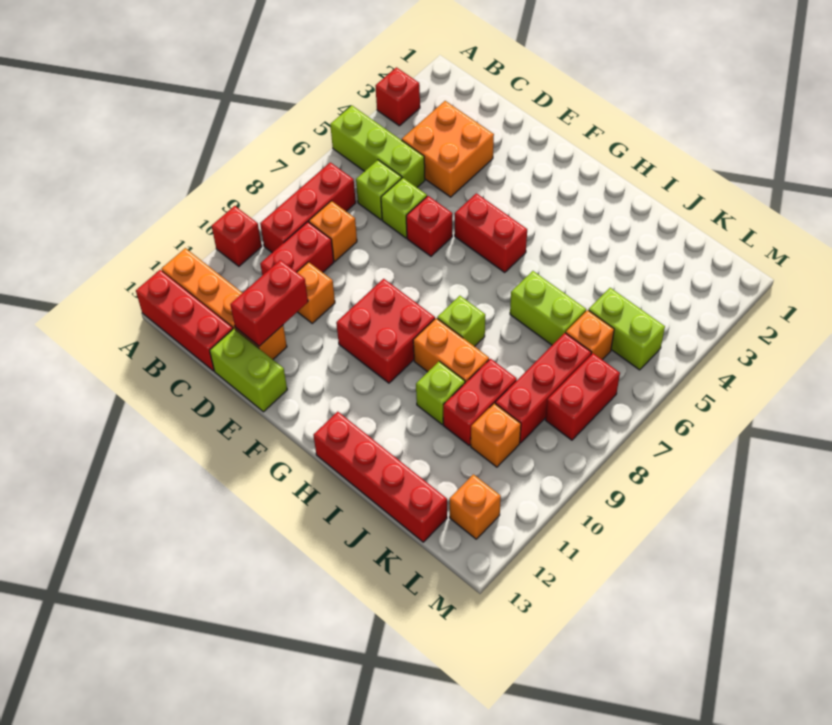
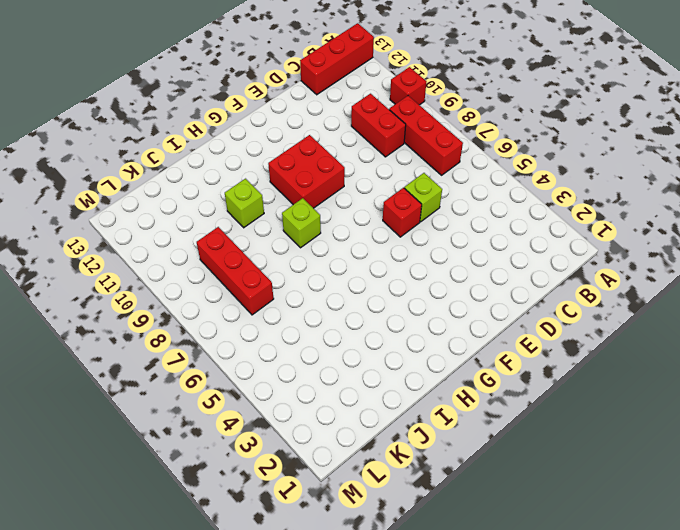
none -> red brick A3 level 1
none -> lime brick A5:C5 level 1
none -> orange brick A12:D12 level 1

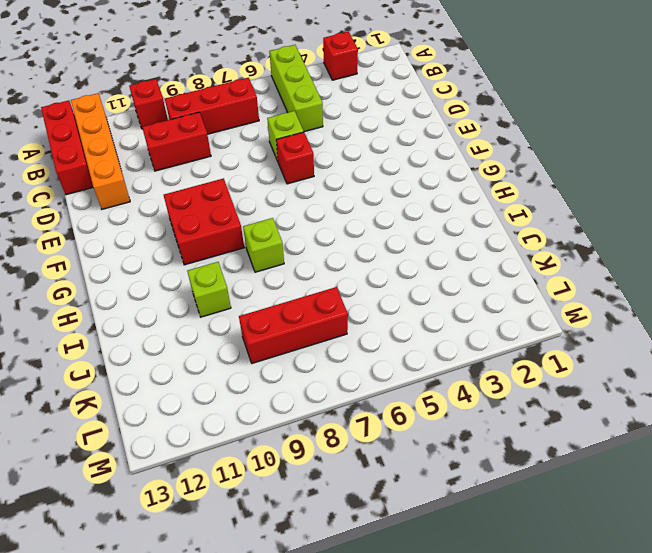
none -> orange brick C3:D4 level 1
none -> lime brick C6 level 1
none -> orange brick C8 level 1

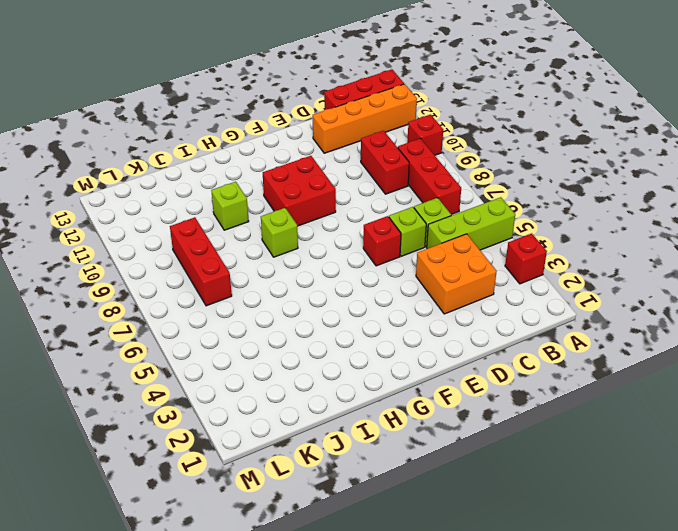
none -> orange brick C8 level 1
none -> orange brick D10 level 1
none -> lime brick D13:E13 level 1

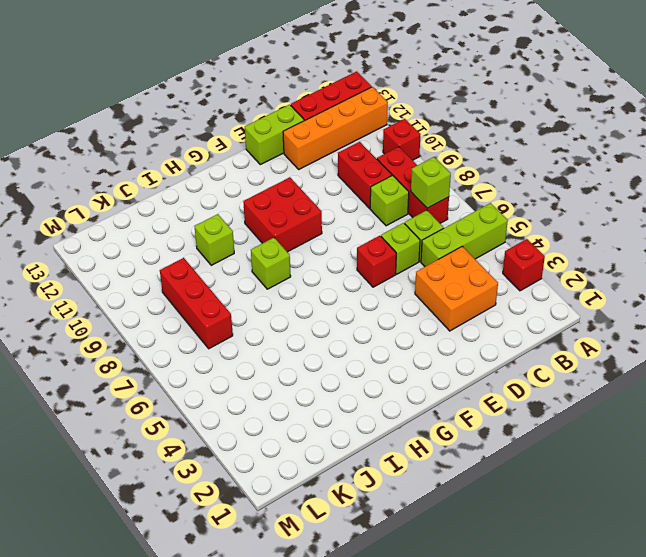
lime brick B7 level 2 -> none
lime brick C8 level 1 -> orange brick C8 level 1
none -> orange brick D10 level 1
none -> red brick F5:G5 level 1
none -> orange brick H9:I9 level 1

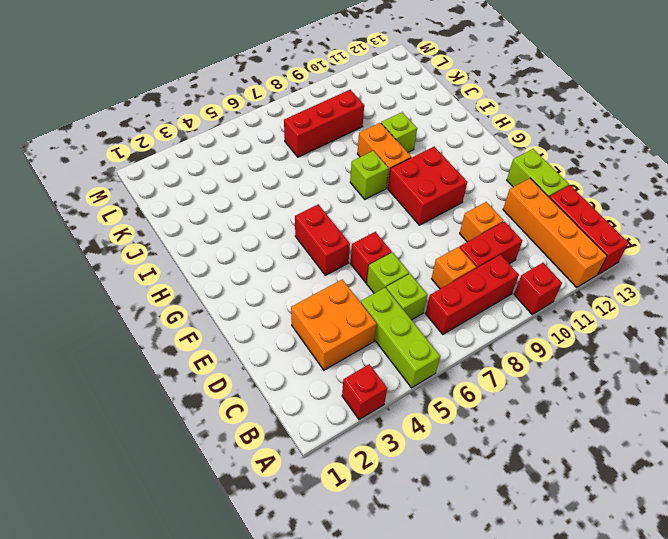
none -> red brick H13:K13 level 1
none -> lime brick I6:J6 level 1
none -> red brick J9:J10 level 1

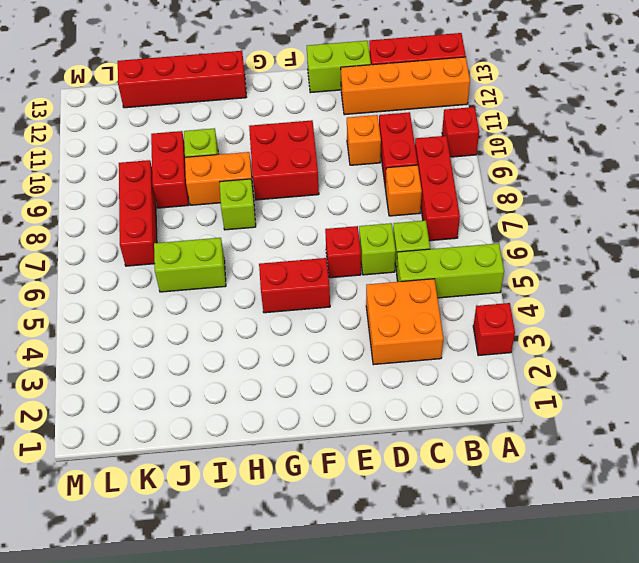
none -> lime brick K5:L5 level 1
none -> orange brick K6 level 1
none -> orange brick K10 level 1

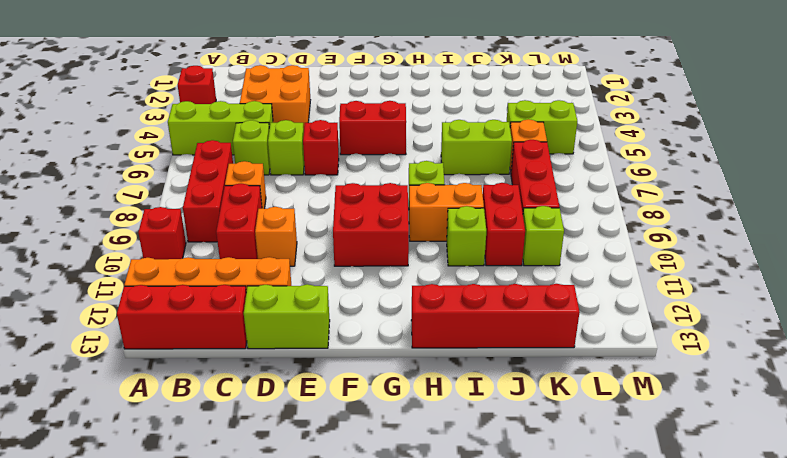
lime brick K10 level 1 -> orange brick K10 level 1
none -> red brick L7:L8 level 1
none -> orange brick L12 level 1
none -> red brick D11:D12 level 2

